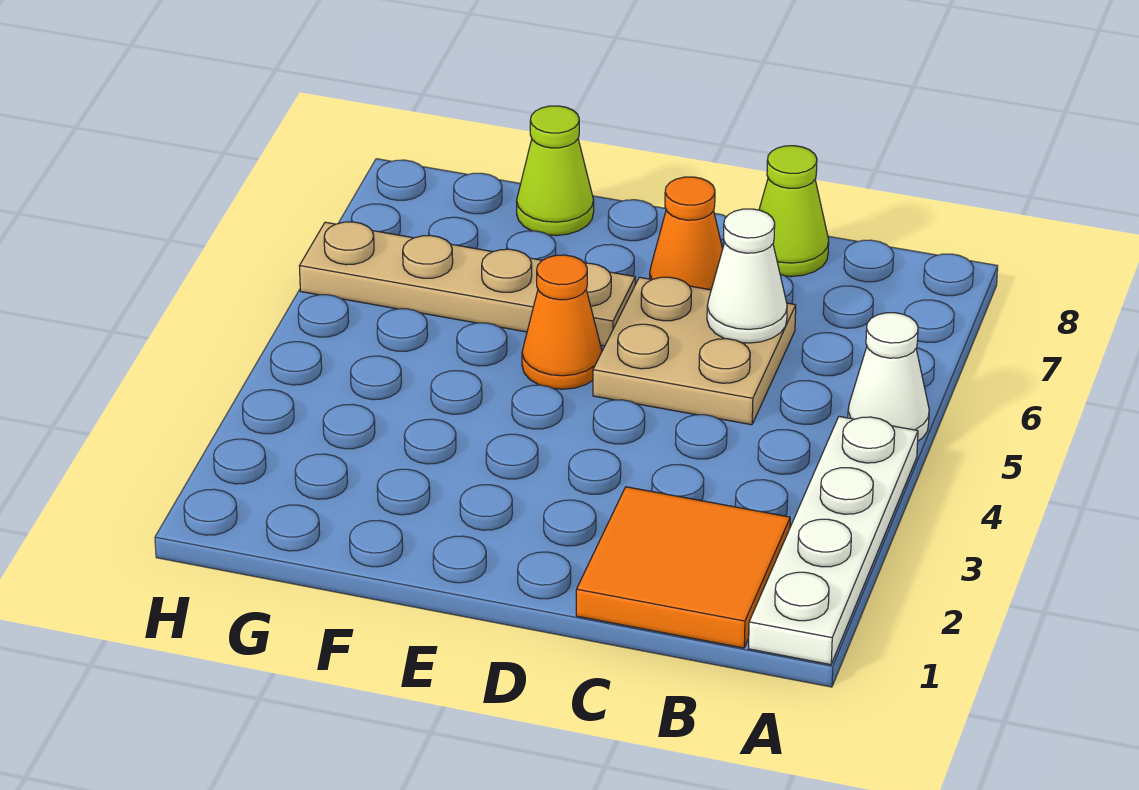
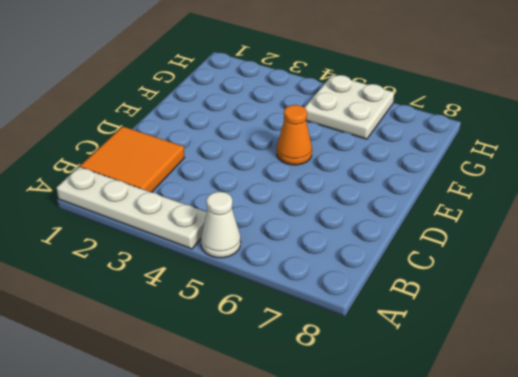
white plate G5:H6 level 1 -> tan plate E6:H6 level 1
none -> tan plate C5:D6 level 1
none -> lime cone C8 level 1

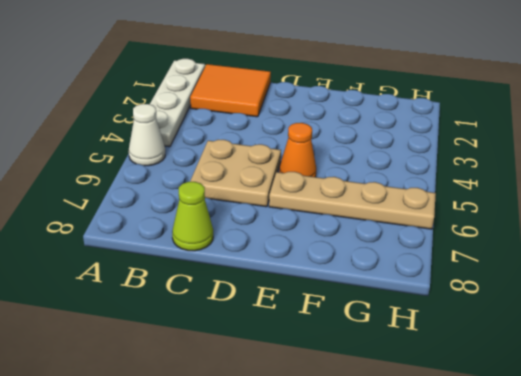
none -> orange cone D7 level 1
none -> lime cone F8 level 1

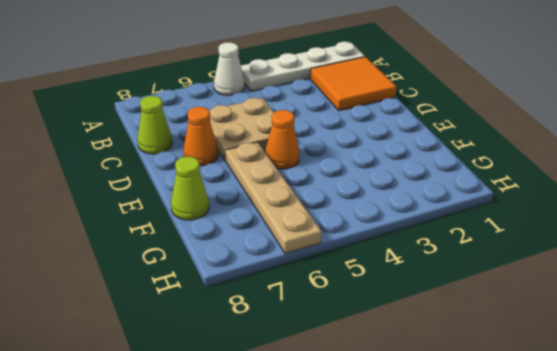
none -> white cone C6 level 2

